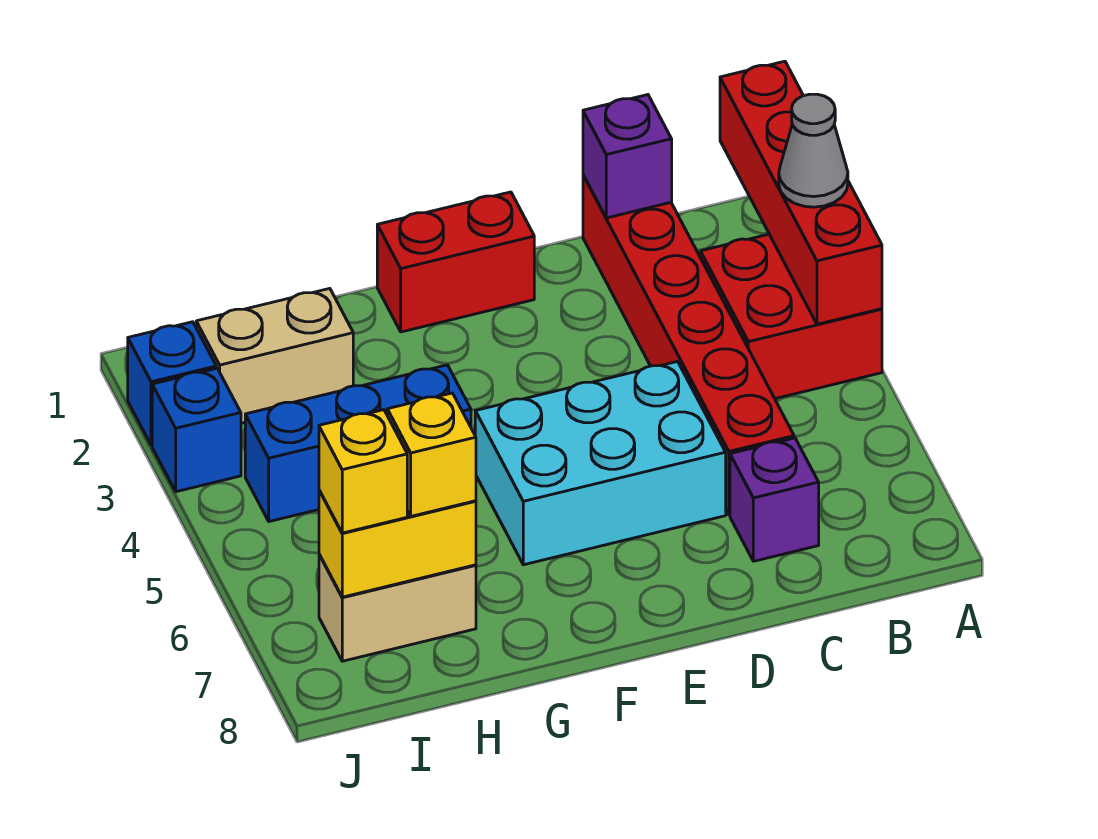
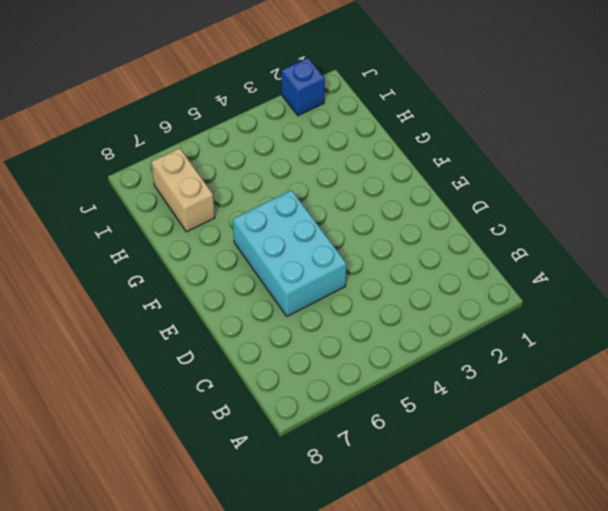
none -> red brick A3:B4 level 1
none -> red brick C1:C6 level 1
none -> purple brick C7 level 1

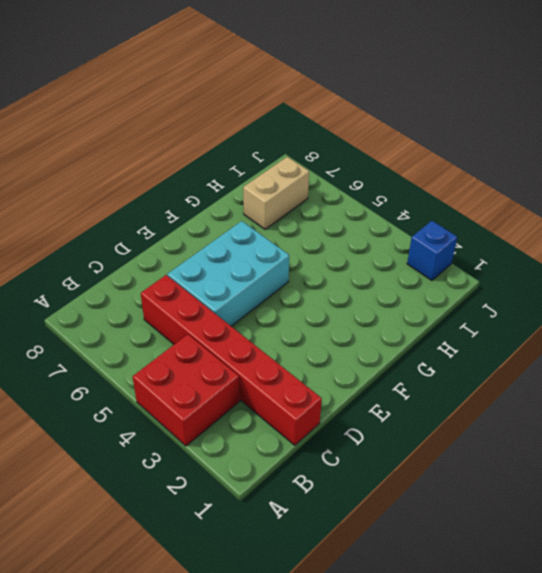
none -> purple brick C7 level 1
none -> red brick E1:F1 level 1
none -> blue brick G4:I4 level 1

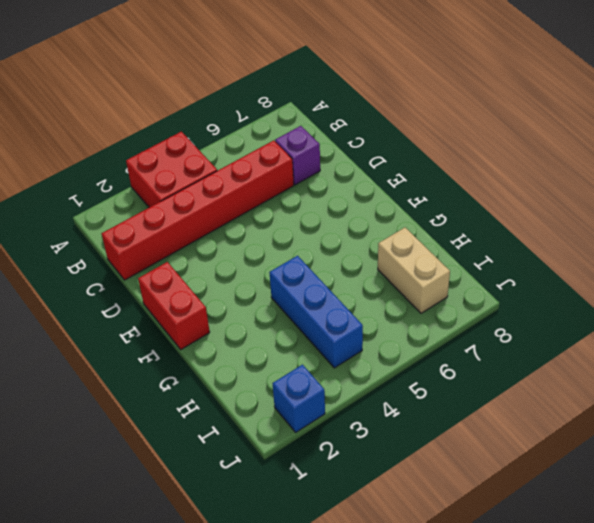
none -> cyan brick D5:F6 level 1
none -> tan brick H2:I2 level 1
none -> blue brick J3 level 1

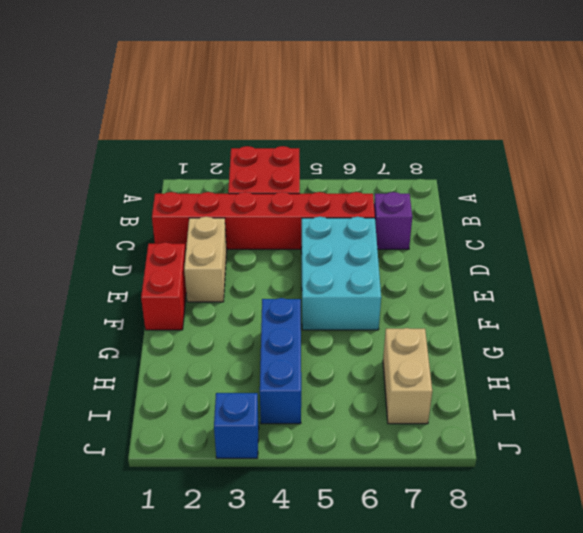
tan brick D2:E2 level 1 -> tan brick H2:I2 level 1
none -> blue brick J2 level 1
none -> red brick A1:A4 level 2
none -> purple brick C1 level 2

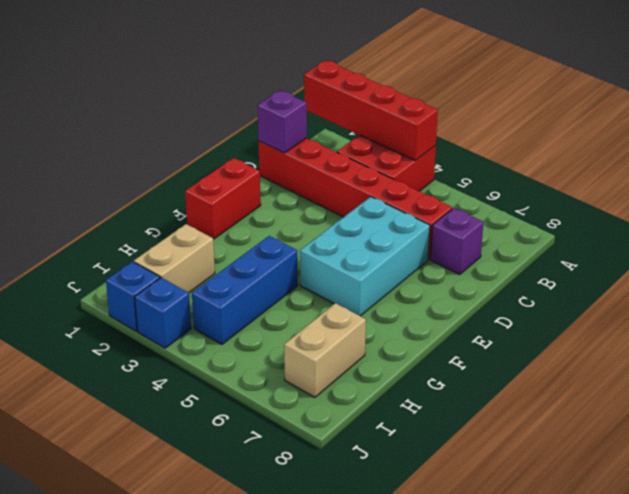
none -> yellow brick H7:I7 level 2
none -> grey cone A3 level 3
none -> yellow brick H7 level 3

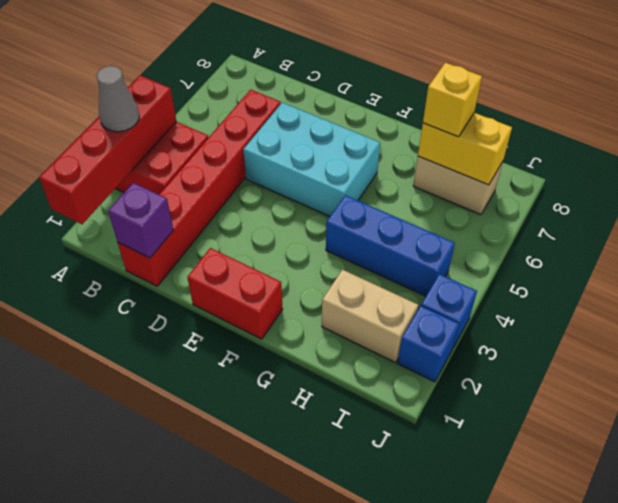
none -> purple brick C7 level 1
none -> yellow brick I7 level 3

